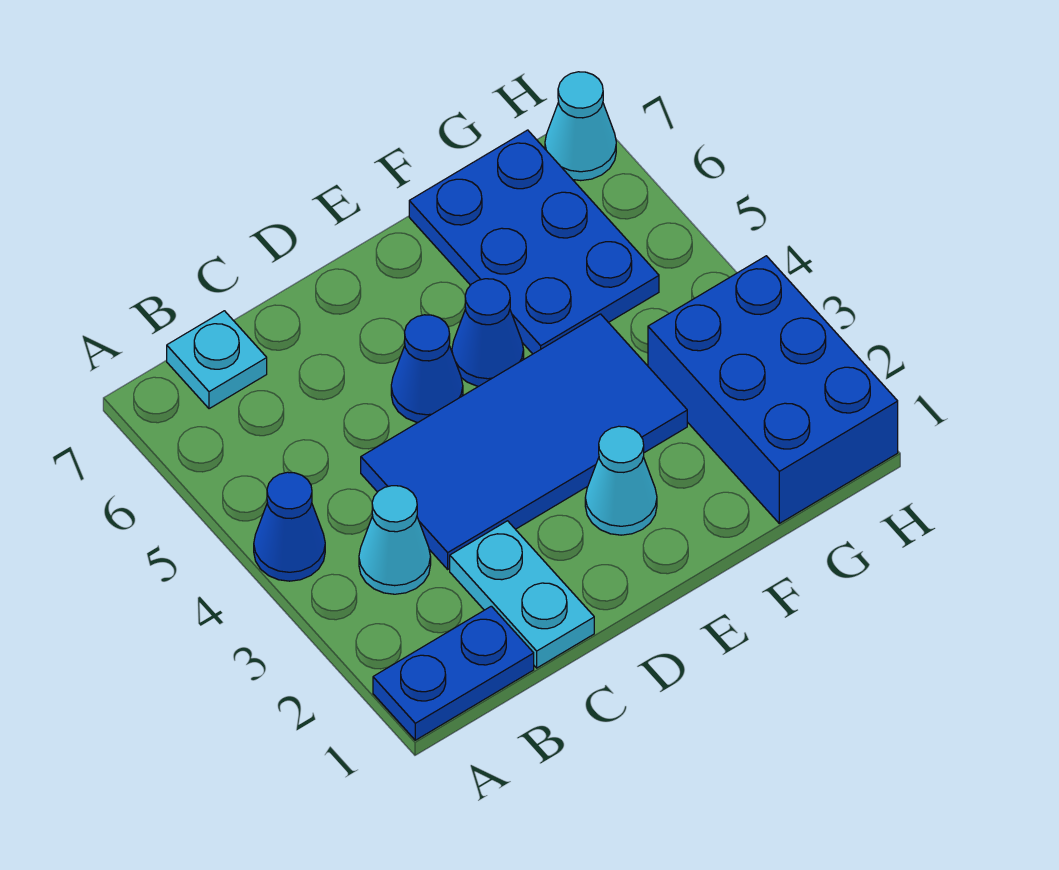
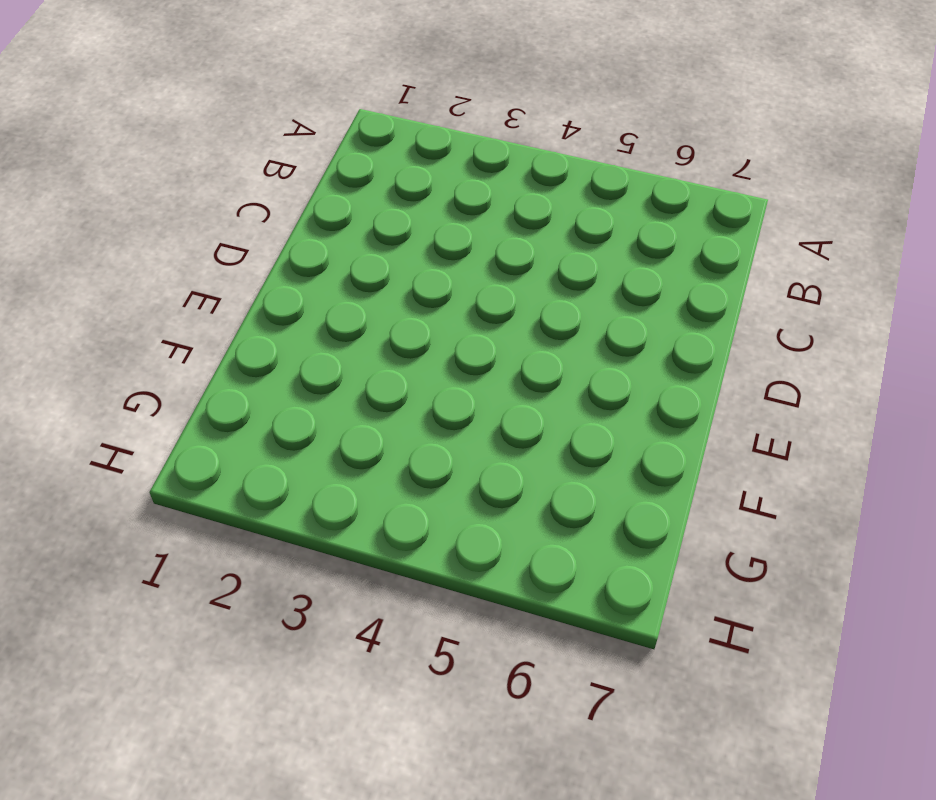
none -> blue plate A1:B1 level 1
none -> blue cone A4 level 1
none -> cyan cone B3 level 1

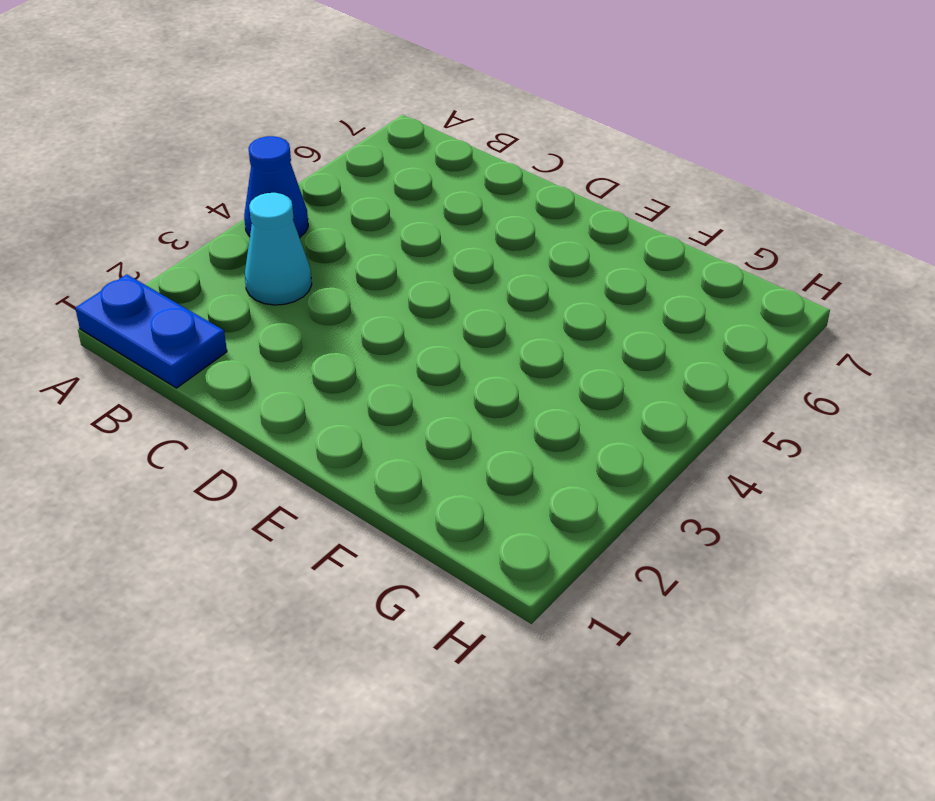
none -> cyan plate B7 level 1
none -> cyan plate C1:C2 level 1
none -> blue tile C3:F4 level 1

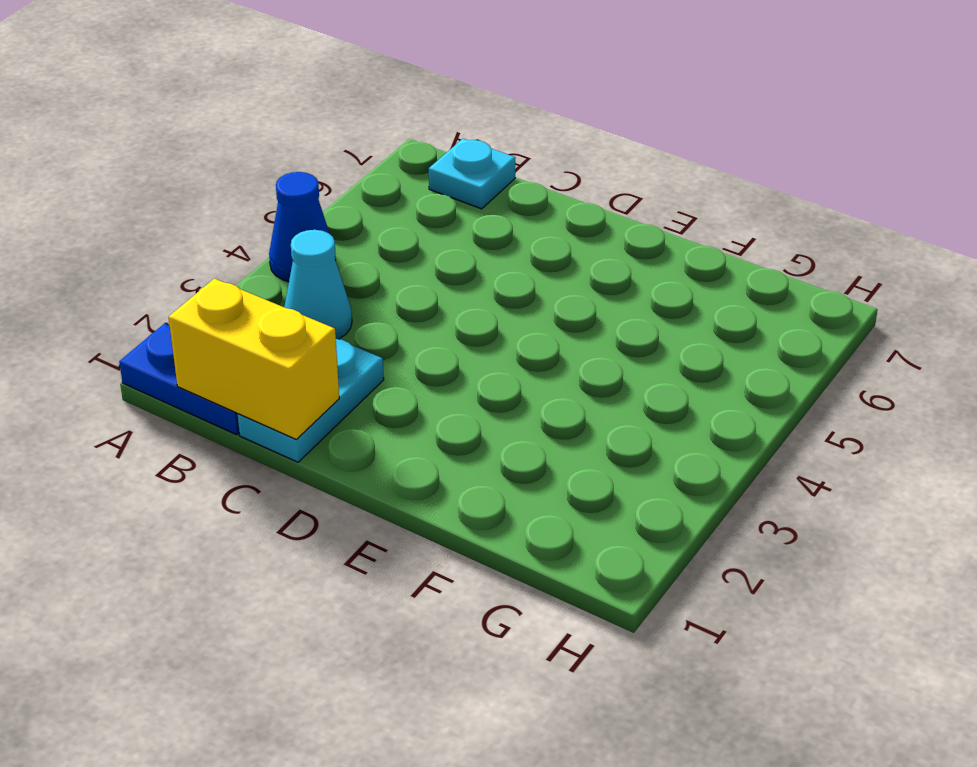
yellow brick B1:C1 level 2 -> none
none -> blue tile C3:F4 level 1
none -> blue cone D5 level 1
none -> cyan cone E2 level 1

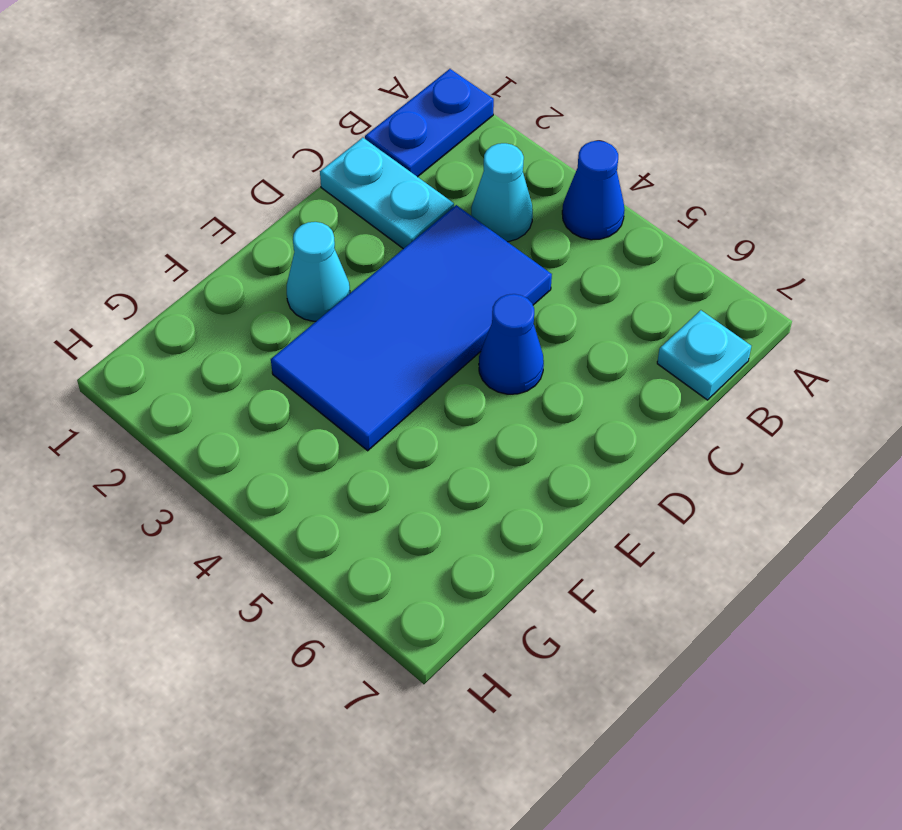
none -> blue cone E5 level 1
none -> blue plate F5:G7 level 1
none -> blue brick G1:H3 level 1

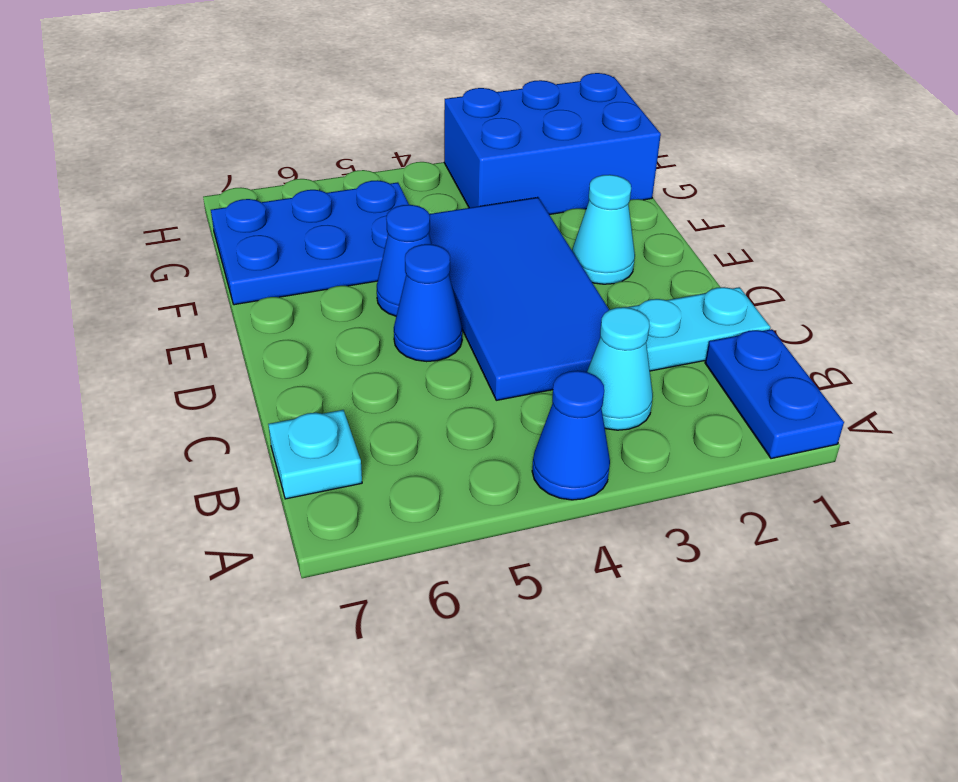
none -> cyan cone H7 level 1

